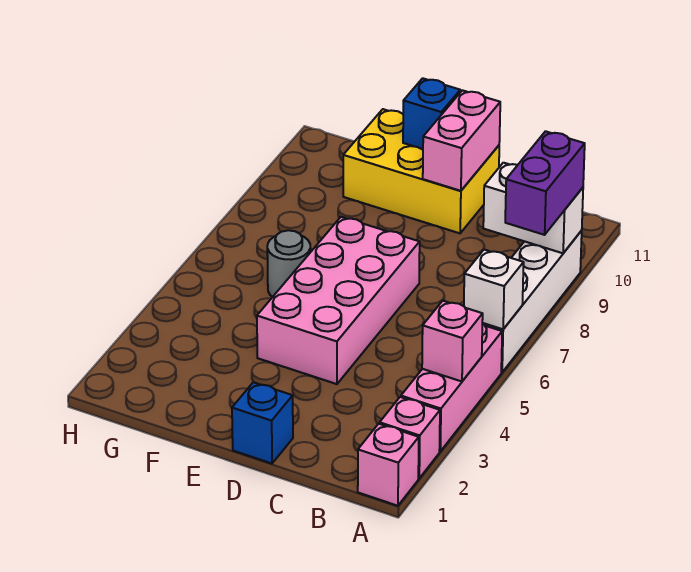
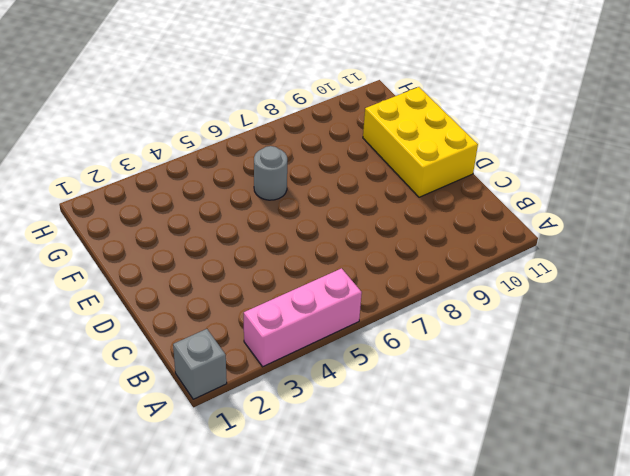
grey brick A1 level 1 -> pink brick A1 level 1
none -> pink brick A2 level 1
none -> white brick A6:A9 level 1
none -> blue brick D1 level 1

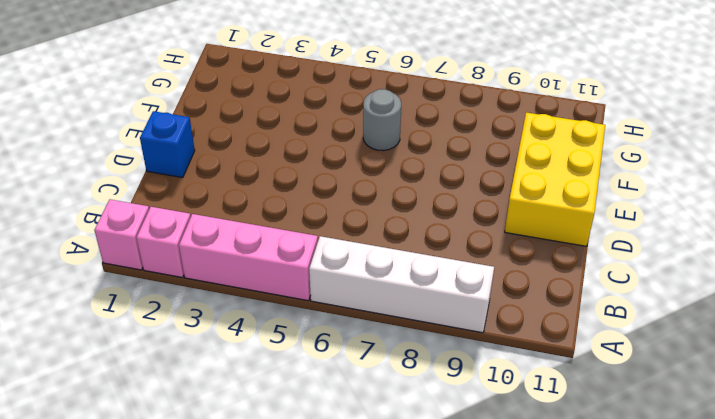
none -> pink brick D4:E7 level 1
none -> pink brick A4 level 2
none -> white brick A6 level 2

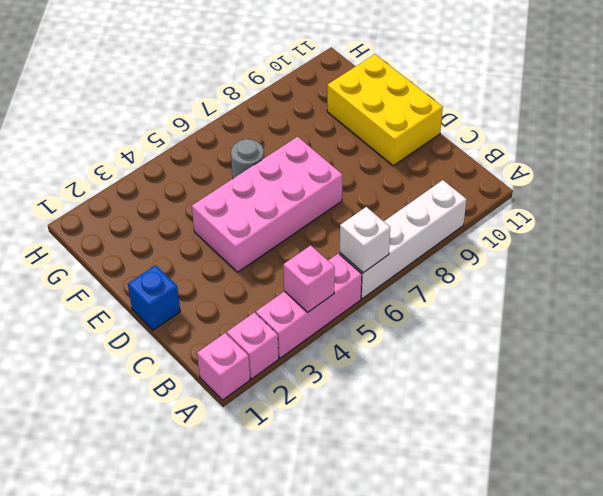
none -> white brick A9:B9 level 2
none -> pink brick D10:D11 level 2
none -> blue brick E11 level 2

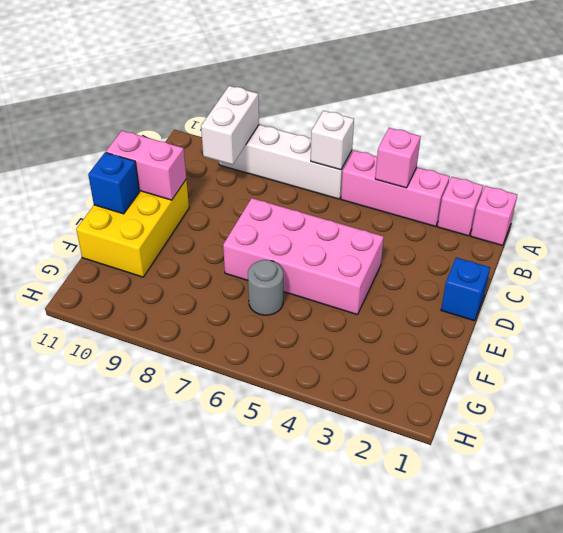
none -> purple brick A8:A9 level 3

